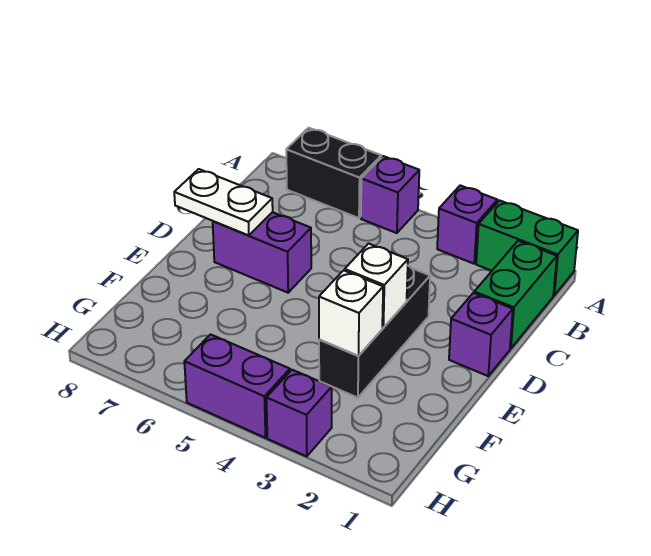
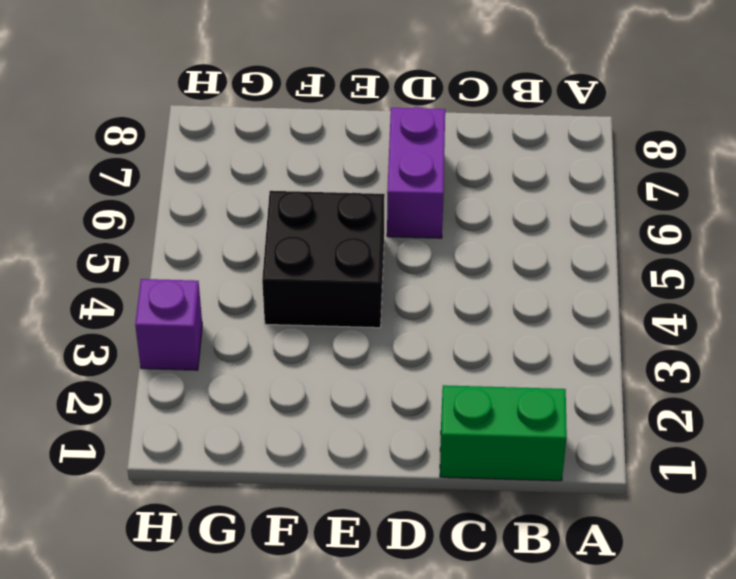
black brick E4:F5 level 1 -> none
none -> green brick A1:A2 level 1
none -> purple brick A3 level 1
none -> purple brick A5 level 1

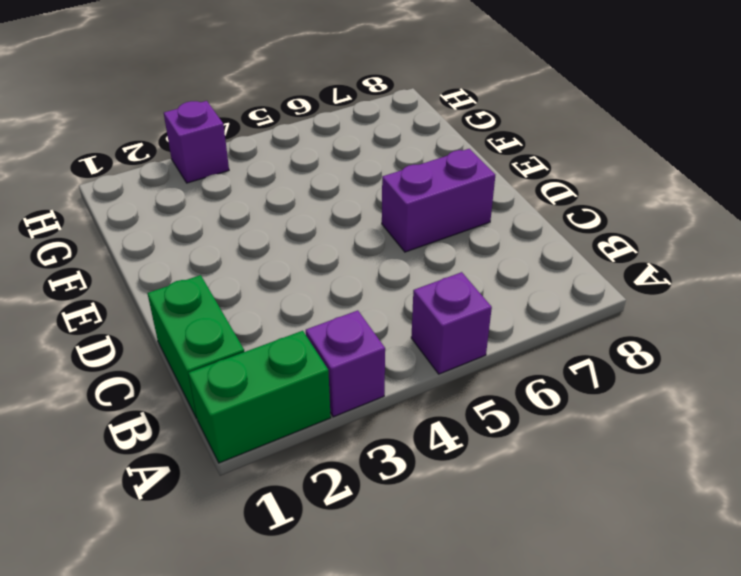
none -> black brick A6:A7 level 1
none -> purple brick D1 level 1
none -> black brick D3:F3 level 1

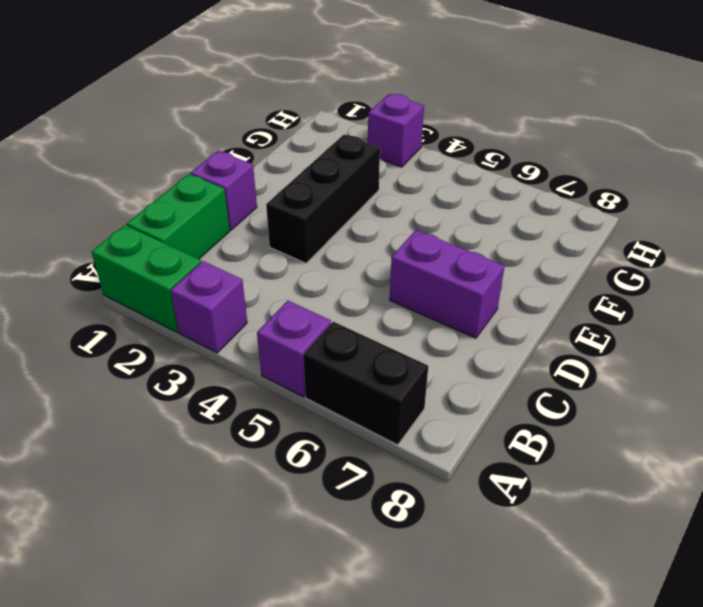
none -> purple brick H4:H5 level 1
none -> white plate D7:D8 level 2
none -> white brick E3 level 2

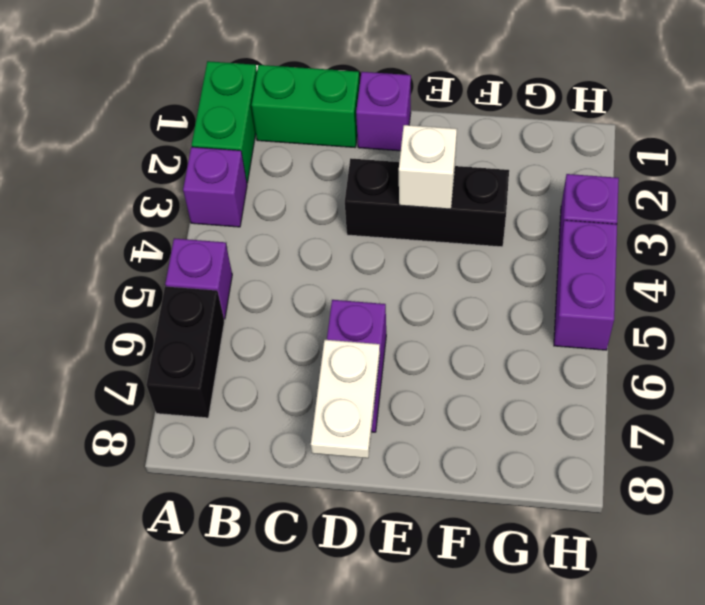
none -> white brick F3 level 2

